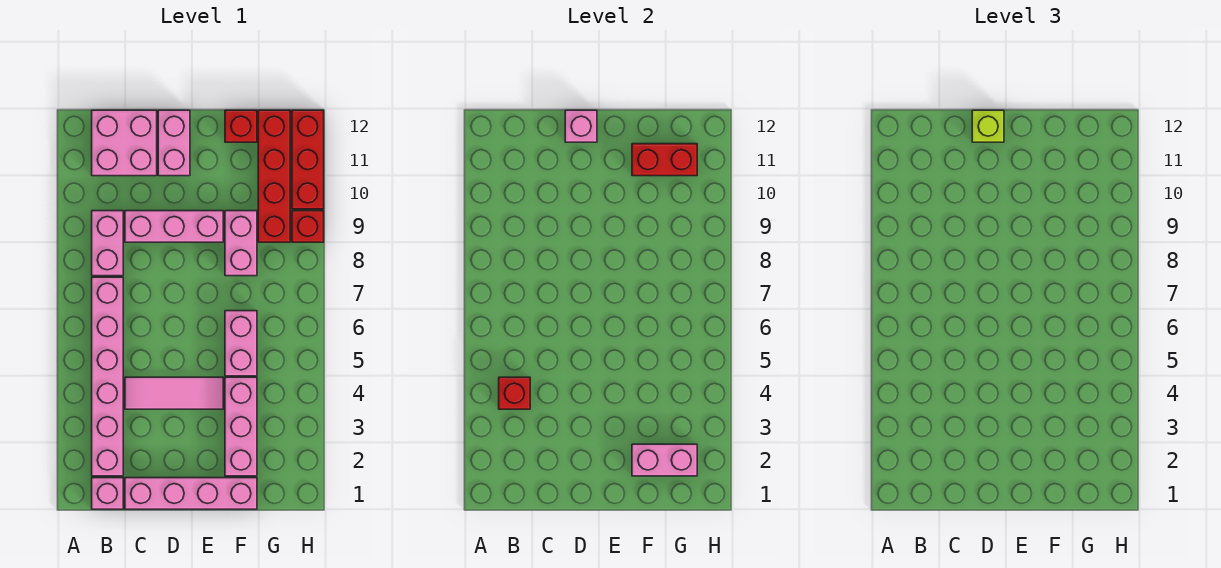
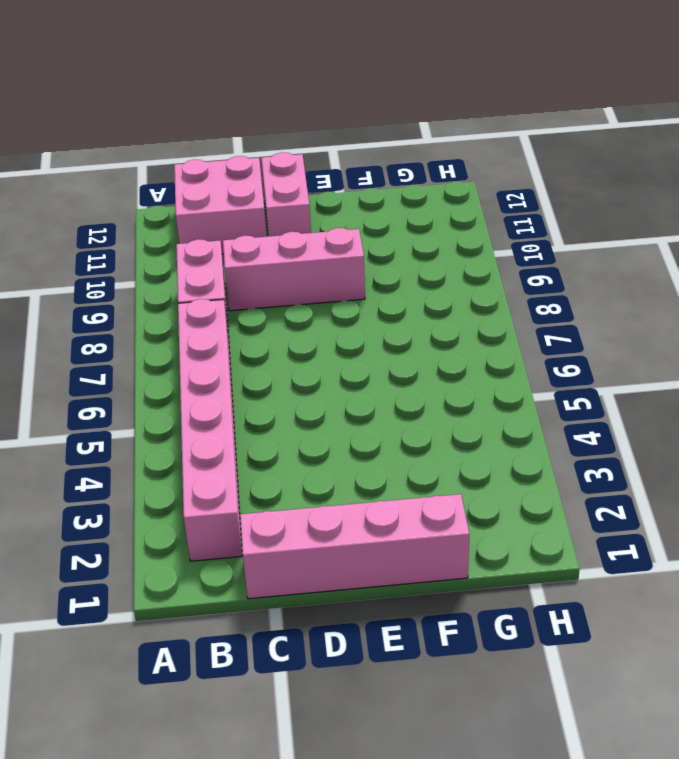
none -> pink brick B1 level 1
none -> pink tile C4:E4 level 1
none -> pink brick F2:F4 level 1

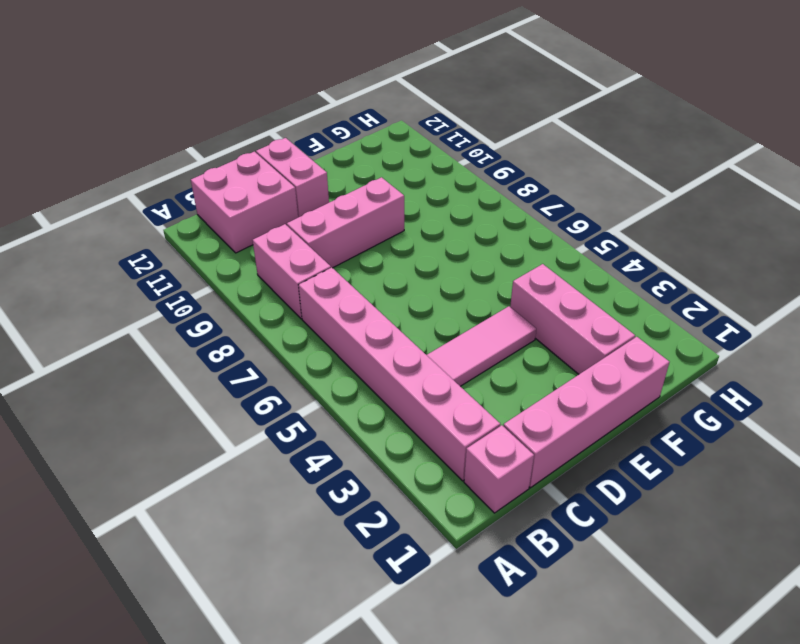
none -> pink brick F5:F6 level 1
none -> pink brick F8:F9 level 1
none -> red brick F12 level 1

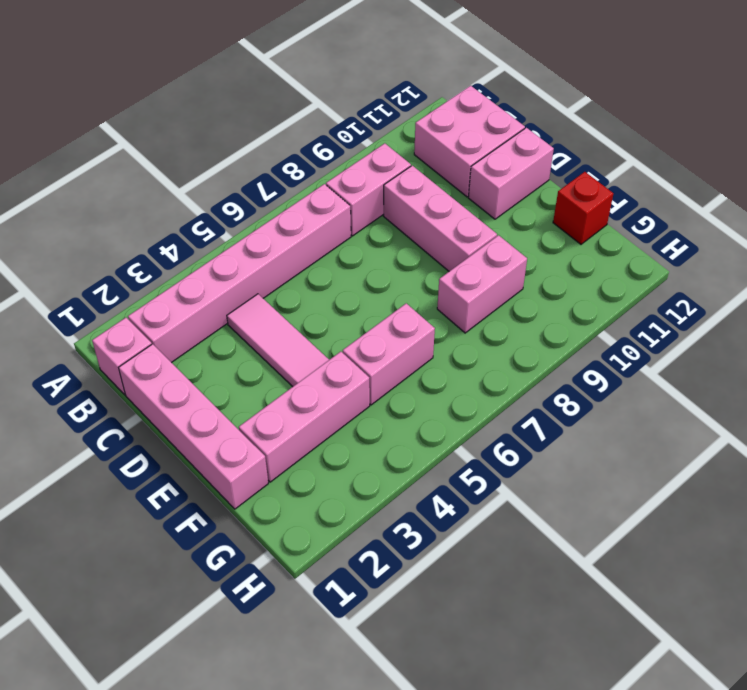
none -> red brick G9:G12 level 1
none -> red brick H9 level 1
none -> red brick H10:H12 level 1

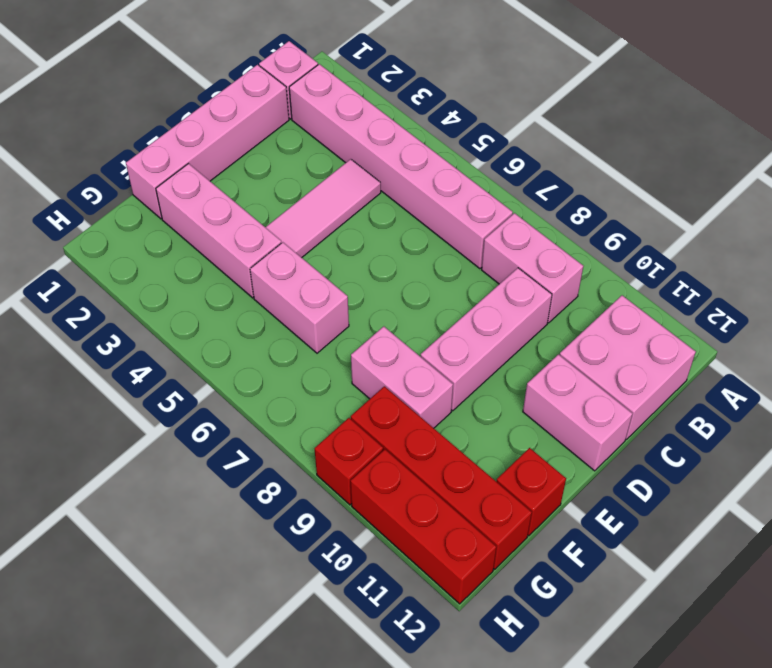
none -> red brick B4 level 2
none -> pink brick D12 level 2
none -> pink brick F2:G2 level 2

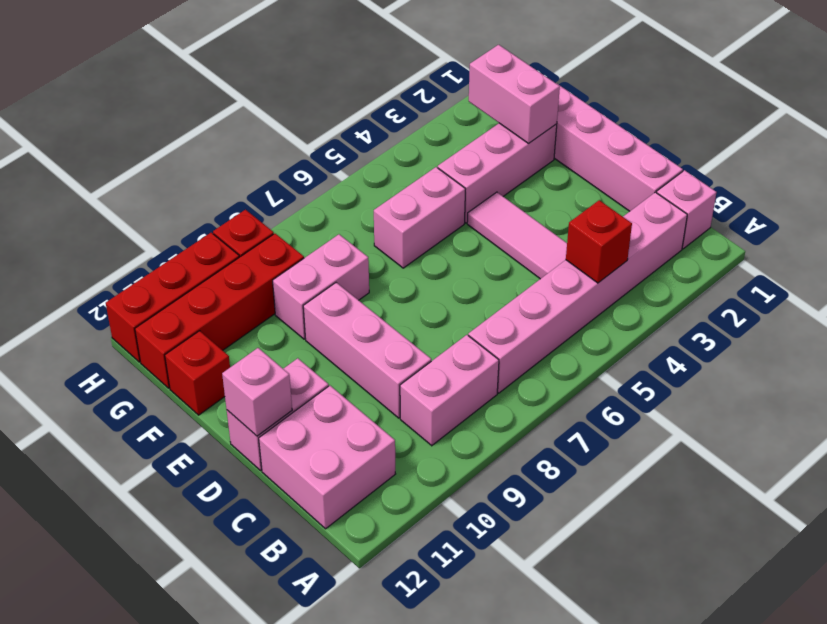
none -> red brick F11:G11 level 2
none -> lime brick D12 level 3

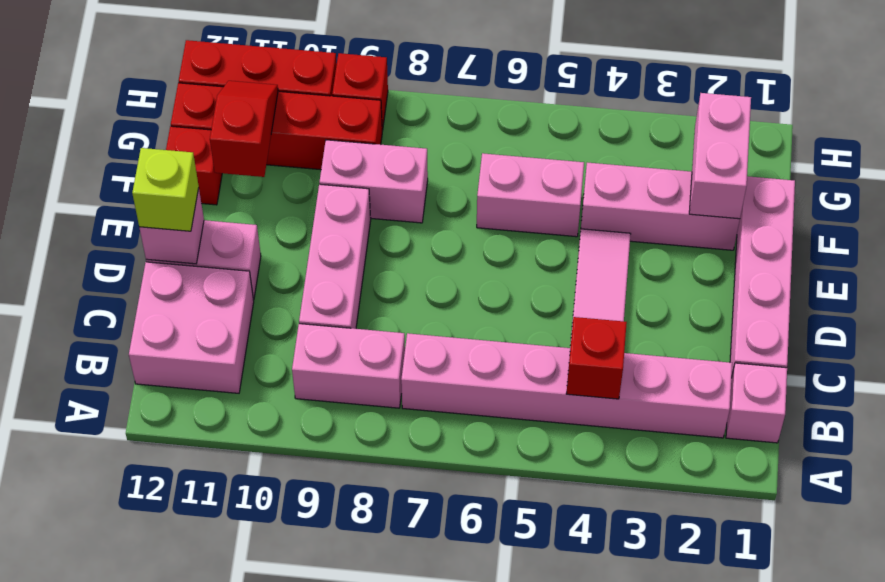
red slope F11:G11 level 2 top F -> red brick F11:G11 level 2

